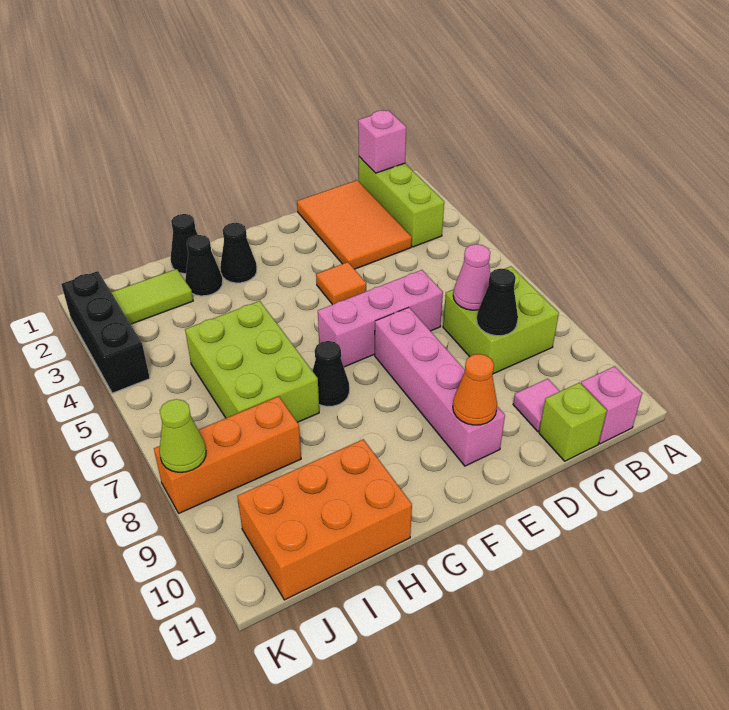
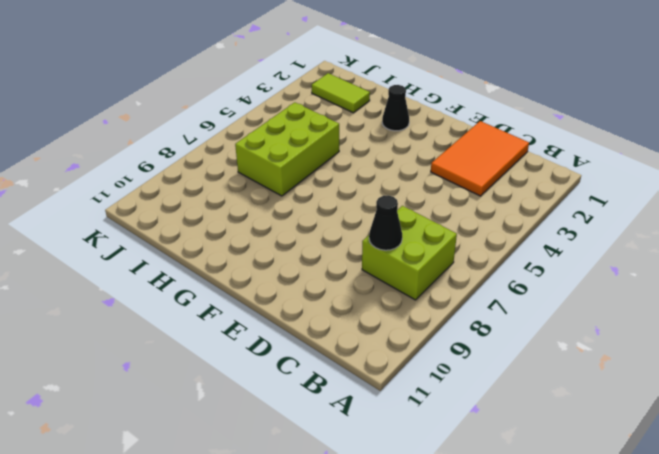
none -> lime brick B1:B3 level 1
none -> pink brick B11 level 1
none -> pink tile C10 level 1

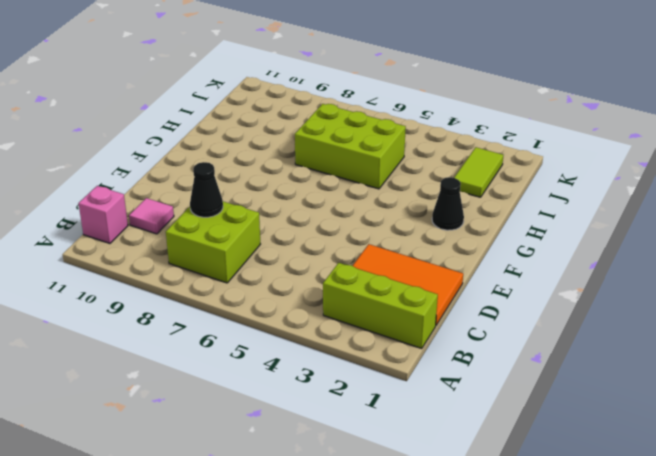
none -> lime brick C11 level 1
none -> pink brick D6:F6 level 1
none -> orange tile E4 level 1

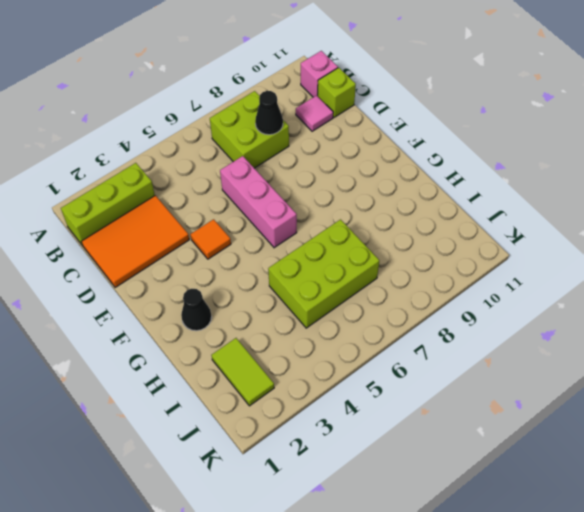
none -> pink brick E7:E10 level 1
none -> black cone G7 level 1
none -> black cone H1 level 1

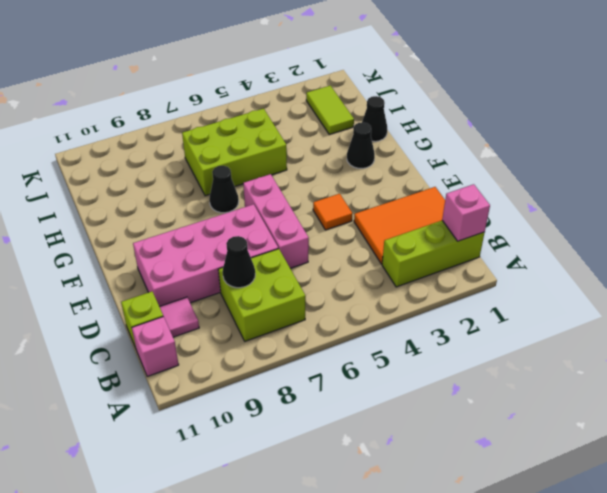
pink brick D7:E10 level 1 -> pink brick E7:E10 level 1
none -> black cone H2 level 1
none -> orange brick H10:J11 level 1
none -> orange brick I8:K8 level 1

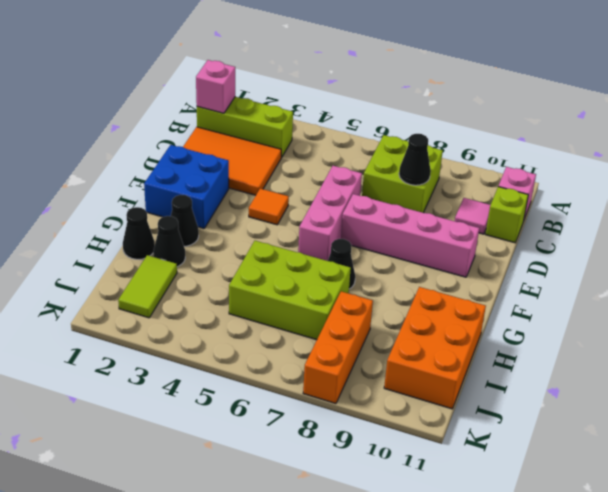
blue brick E1:F2 level 1 -> none
none -> black brick K2:K4 level 1
none -> pink cone C7 level 2
none -> orange cone E10 level 2

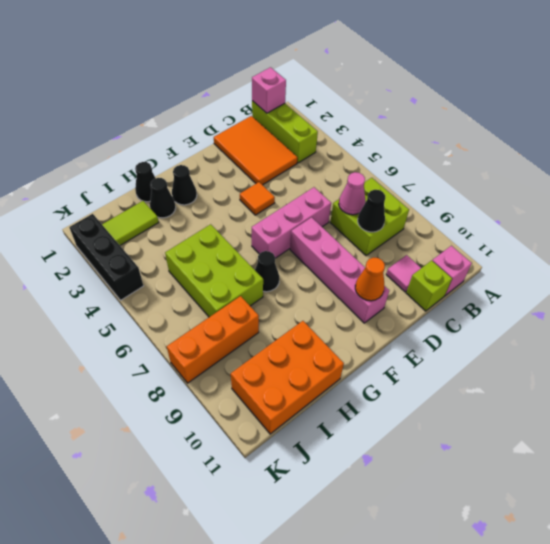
none -> lime cone K8 level 2

